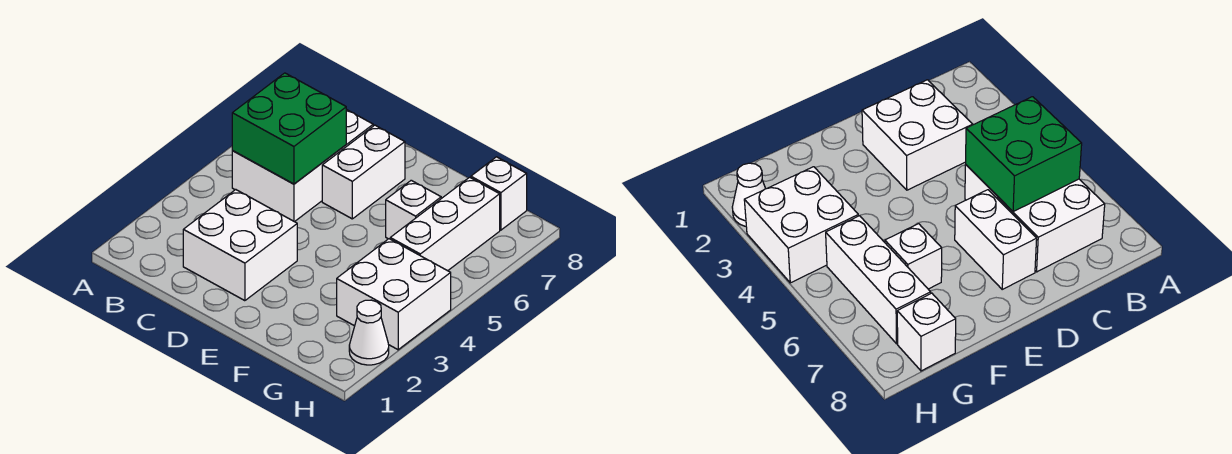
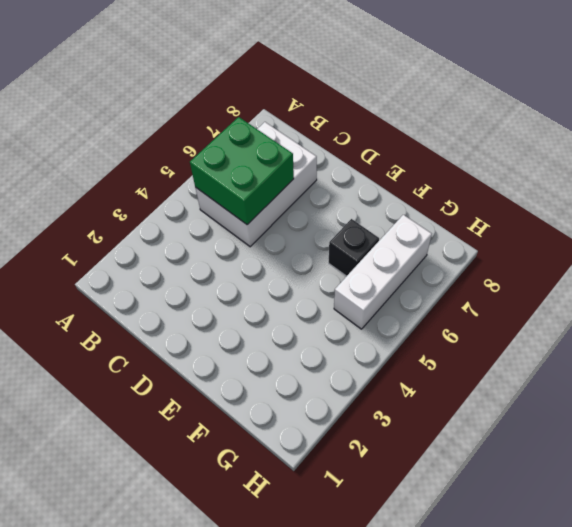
black brick F6 level 1 -> white brick F6 level 1
none -> white brick C2:D3 level 1
none -> white brick D6:D7 level 1

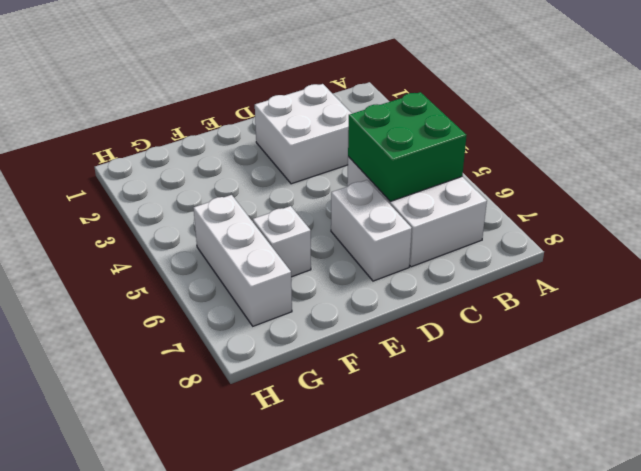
none -> white brick G3:H4 level 1
none -> white brick G8 level 1

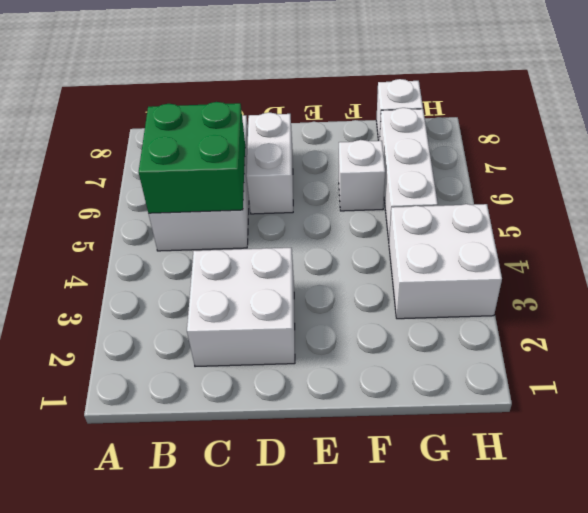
none -> white cone H2 level 1

